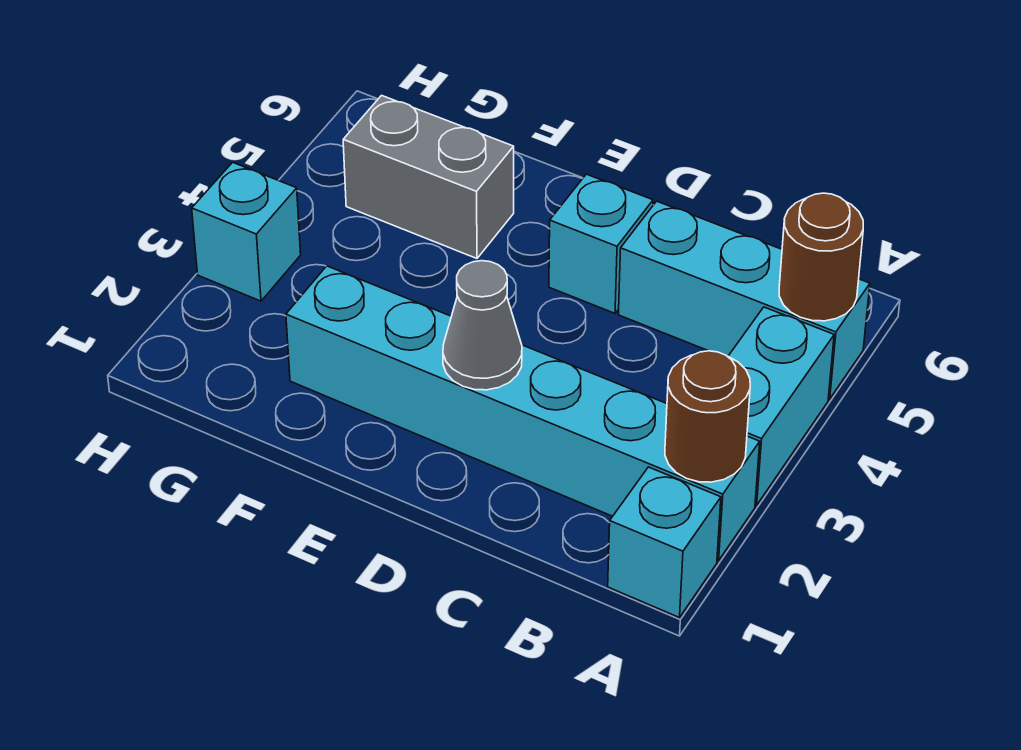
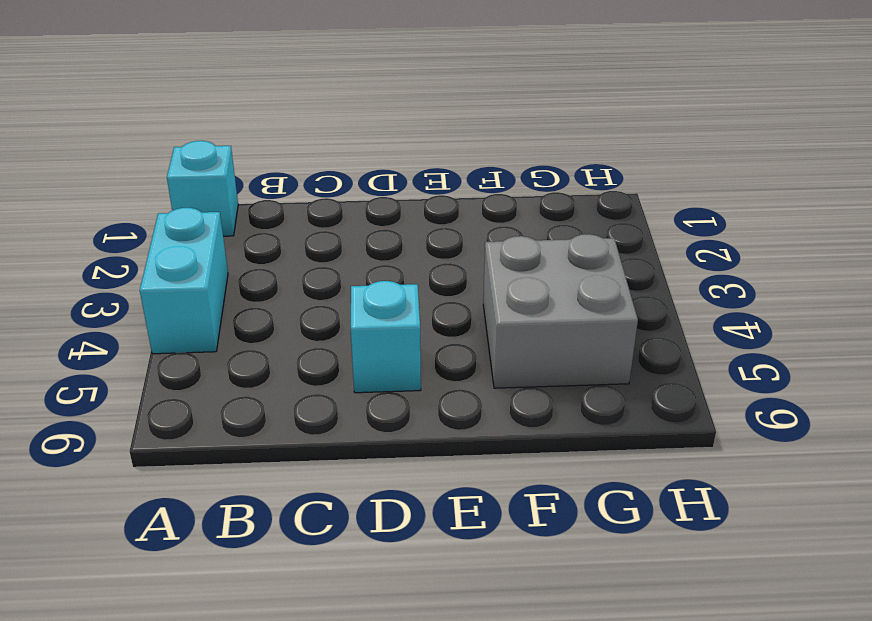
grey brick F4:G5 level 1 -> grey brick F5:G5 level 1
none -> cyan brick A2:F2 level 1
none -> cyan brick A5:C5 level 1

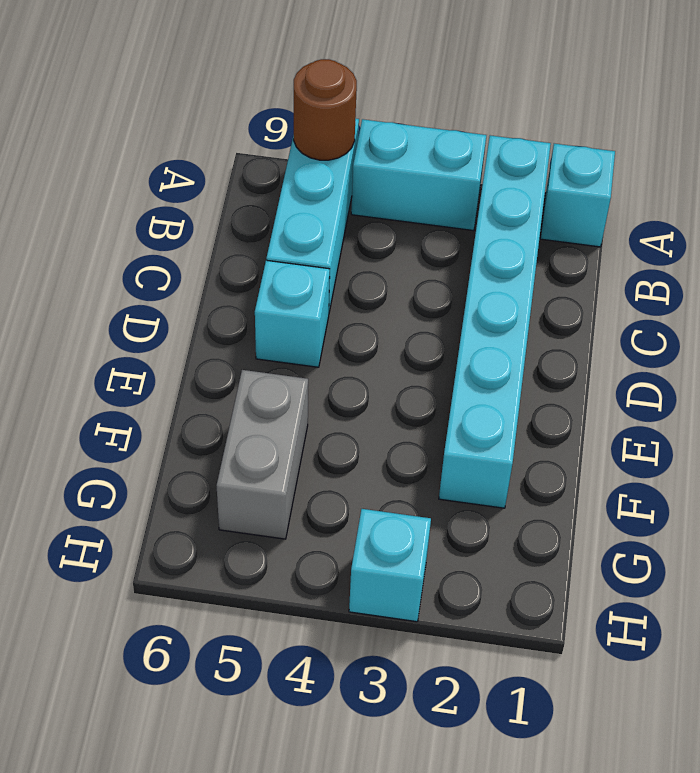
none -> brown round brick A2 level 2
none -> grey cone D2 level 2

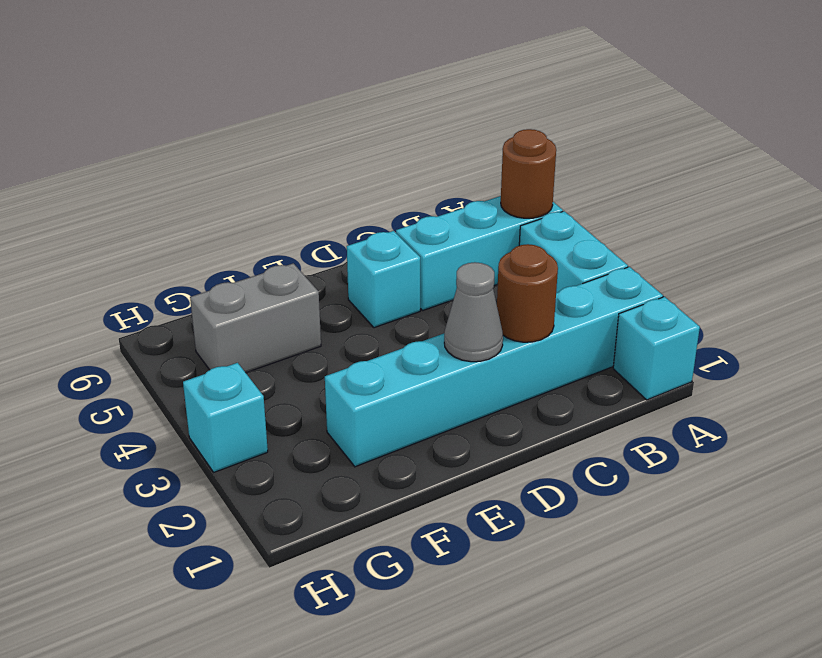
brown round brick C2 level 2 -> brown round brick A2 level 2

